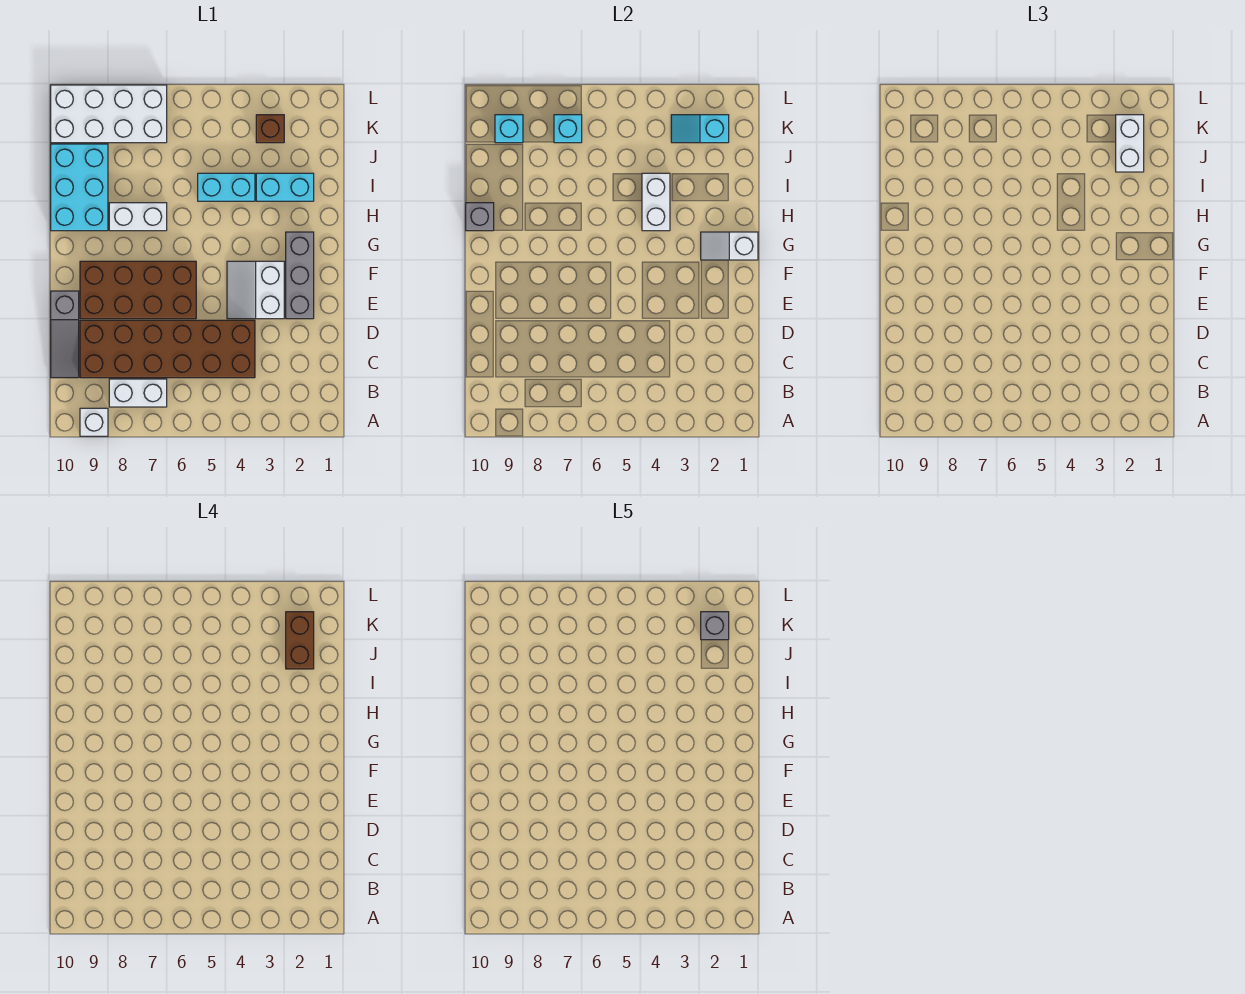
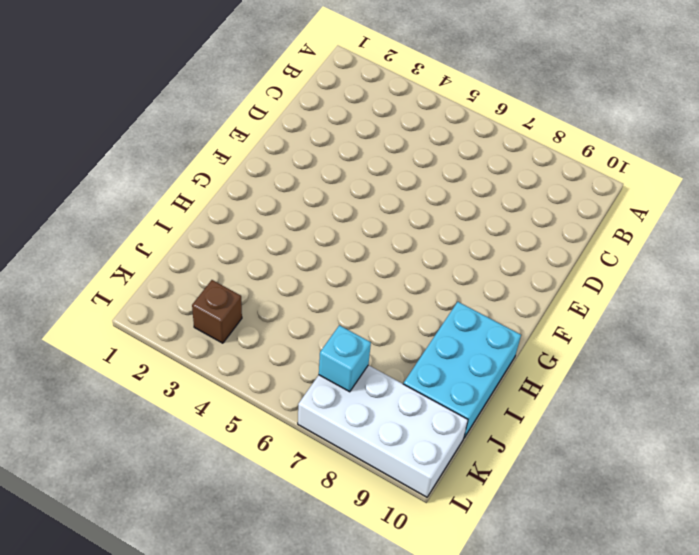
none -> white brick A9 level 1
none -> white brick B7:B8 level 1
none -> brown brick C4:D9 level 1

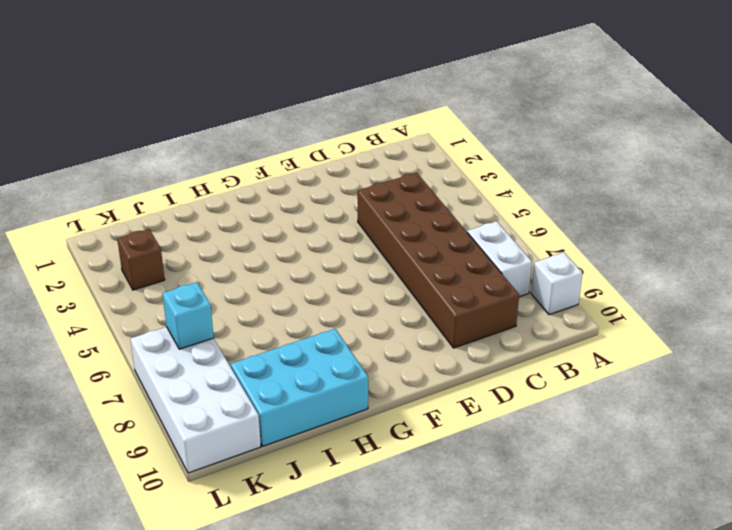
none -> grey slope C10:E10 level 1 top E
none -> grey brick E2:G2 level 1
none -> white slope E3:F4 level 1 top 3

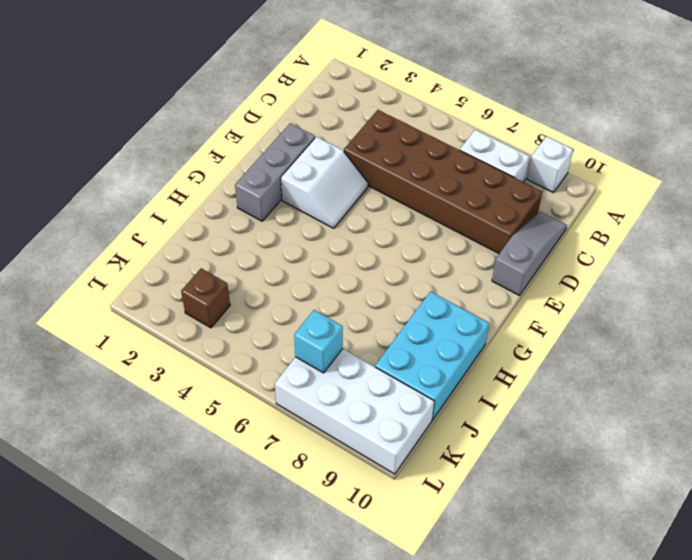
none -> brown brick E6:F9 level 1
none -> white brick H7:H8 level 1
none -> cyan brick I2:I3 level 1

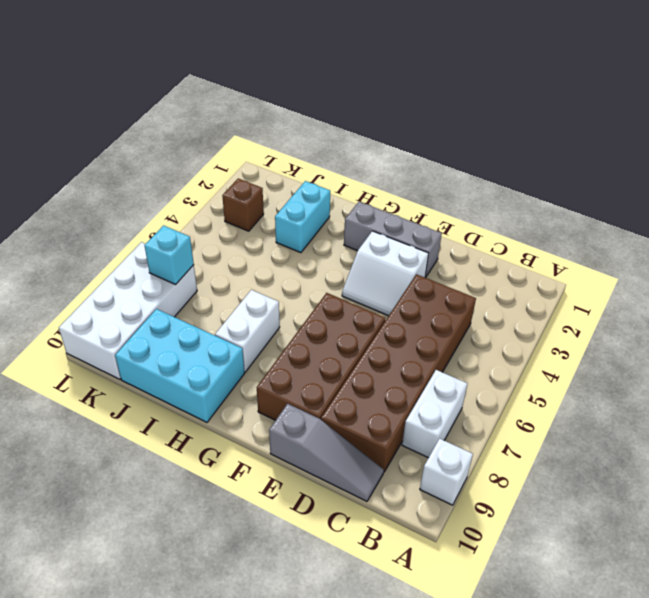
none -> cyan brick I4:I5 level 1
none -> white slope G1:G2 level 2 top 1
none -> white brick H4:I4 level 2

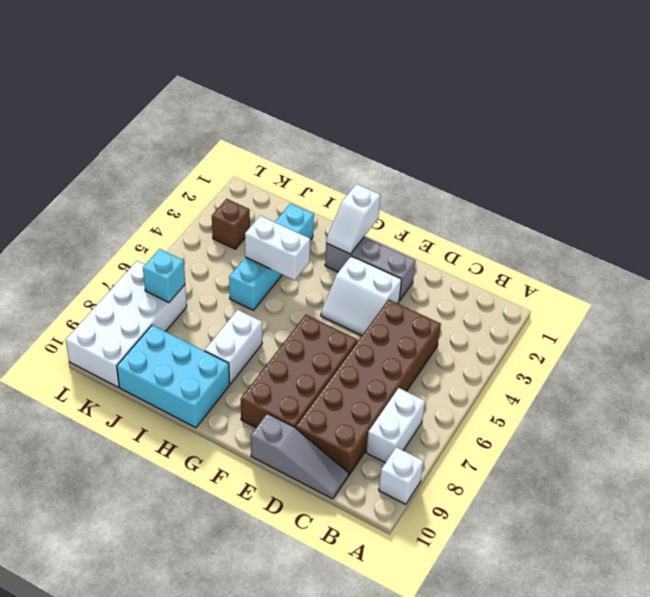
none -> grey brick H10 level 2
none -> cyan slope K2:K3 level 2 top 2
none -> cyan brick K9 level 2

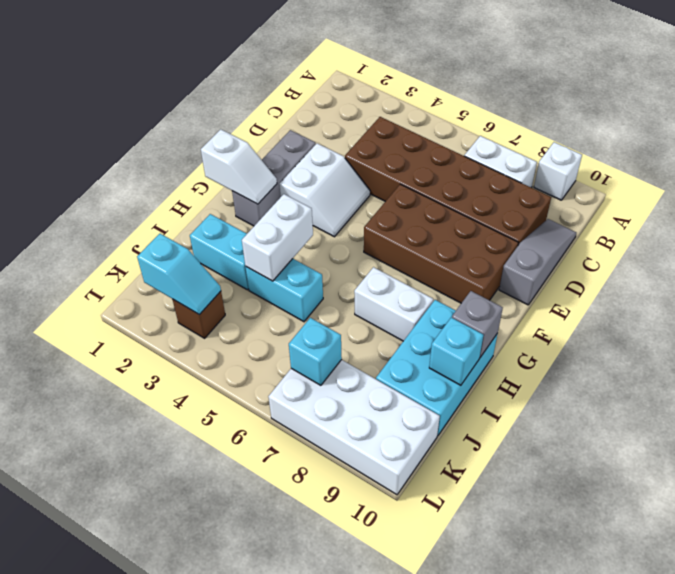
cyan brick I10 level 2 -> cyan brick K9 level 2
none -> white brick J2:K2 level 3
none -> brown brick J2:K2 level 4
none -> grey brick K2 level 5

